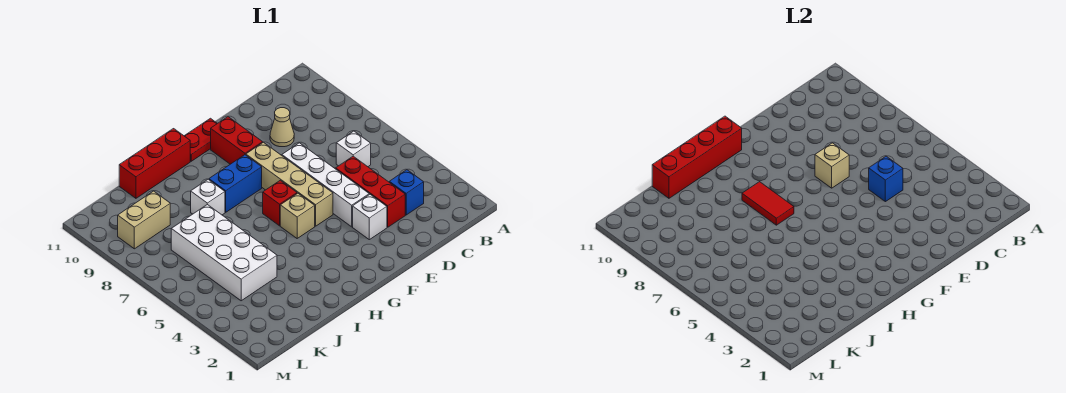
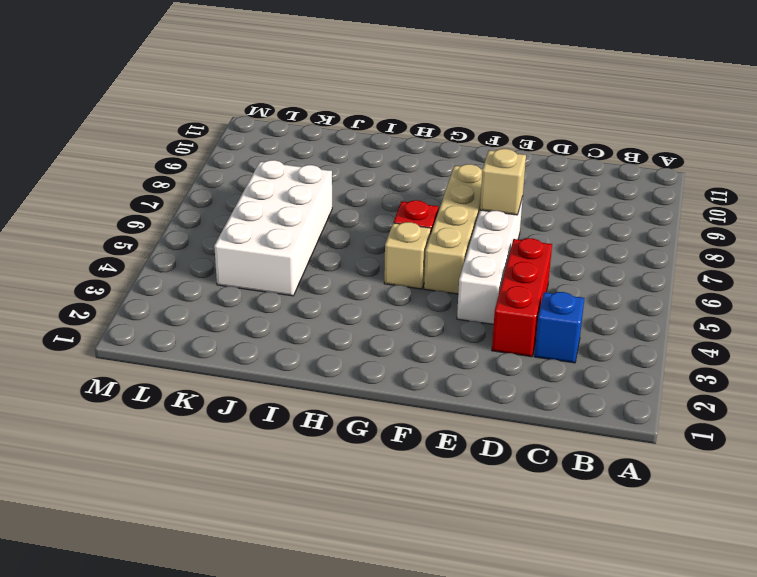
none -> white brick C6 level 1
none -> tan cone D9 level 1
none -> white brick E3 level 1

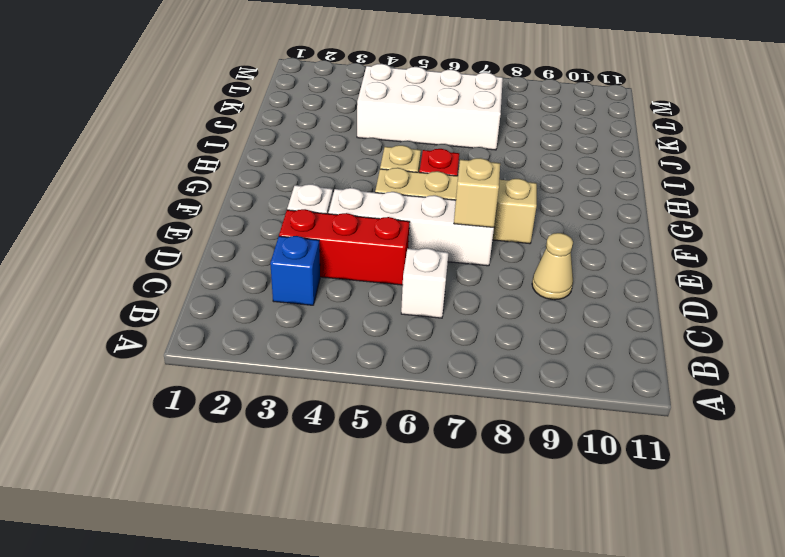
none -> red brick F9:F10 level 1
none -> red plate F11:G11 level 1
none -> blue brick G8:H8 level 1

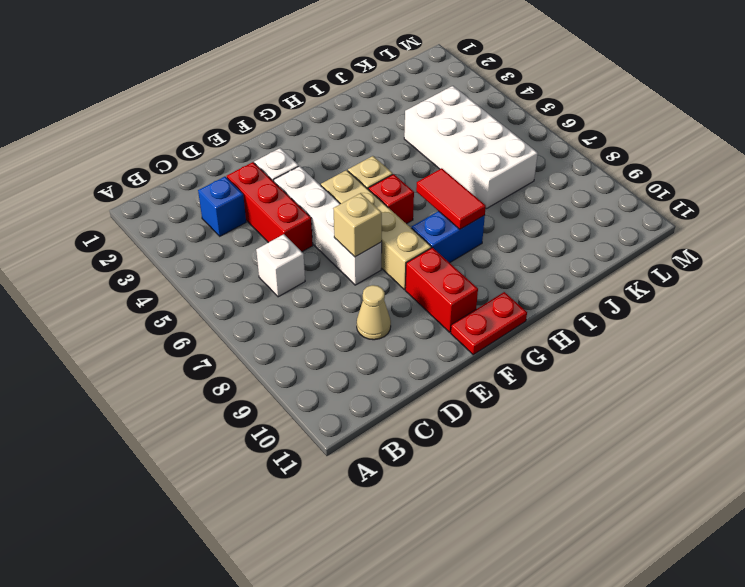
none -> red brick H11:J11 level 1
none -> white brick I8 level 1
none -> tan brick K9:L9 level 1

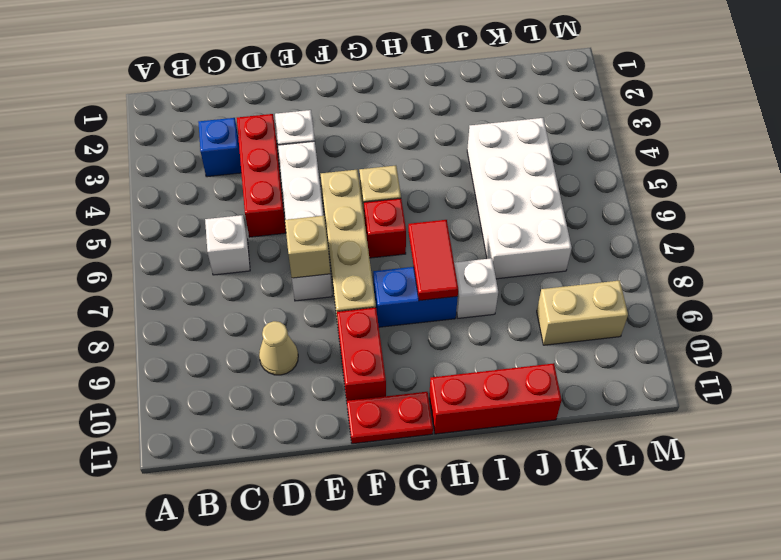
none -> blue brick D5 level 2
none -> red brick G11:J11 level 2

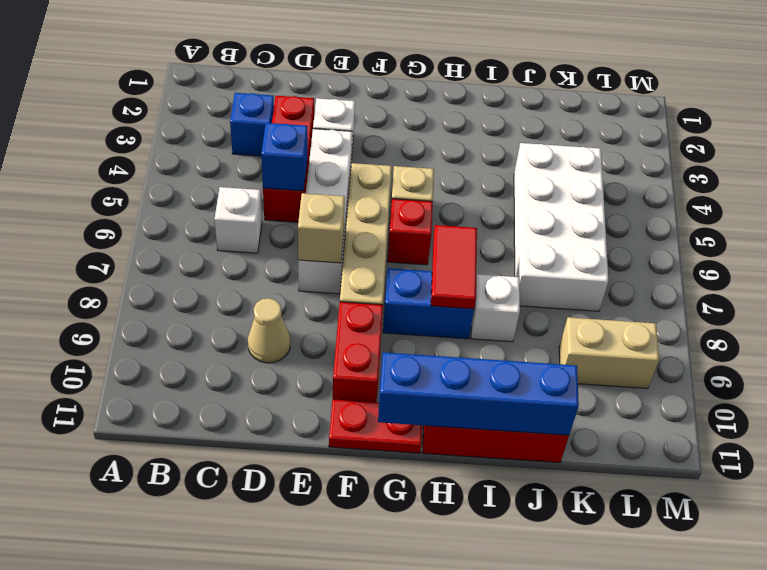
blue brick G11:J11 level 2 -> red brick G11:J11 level 2

